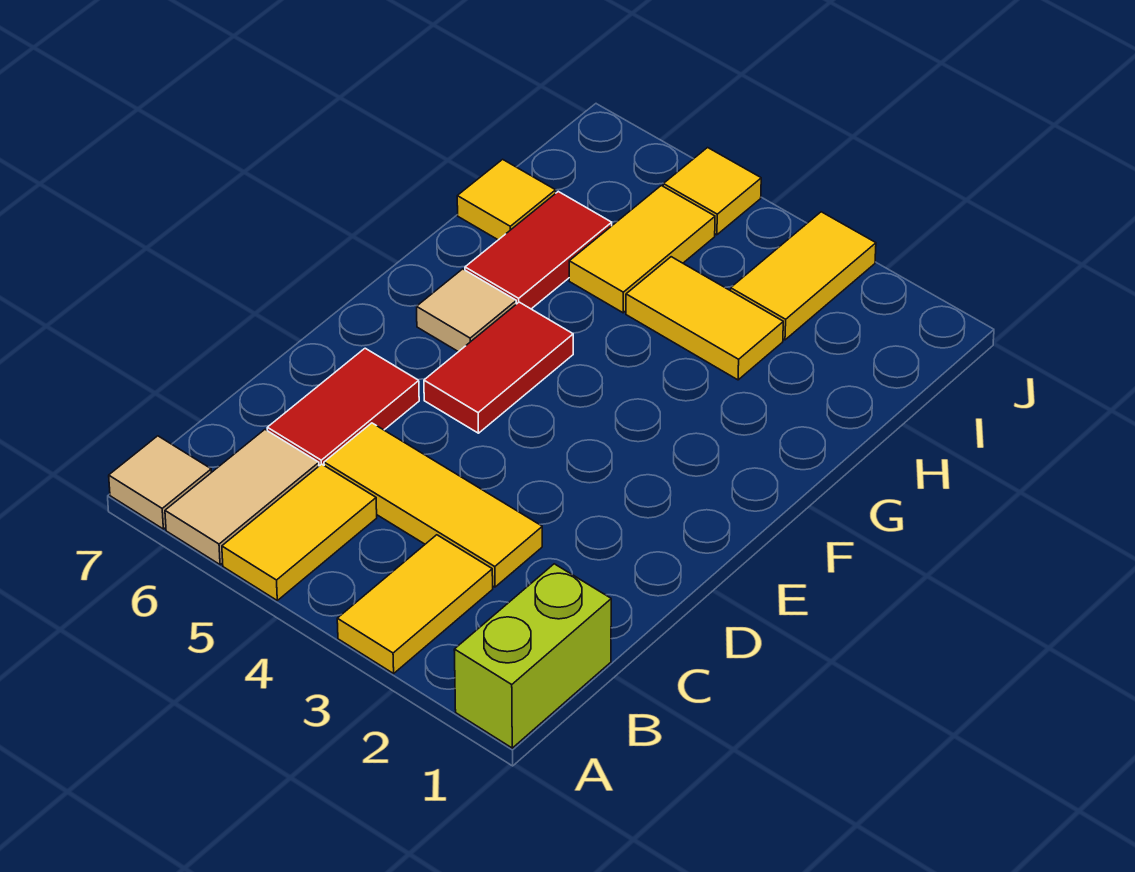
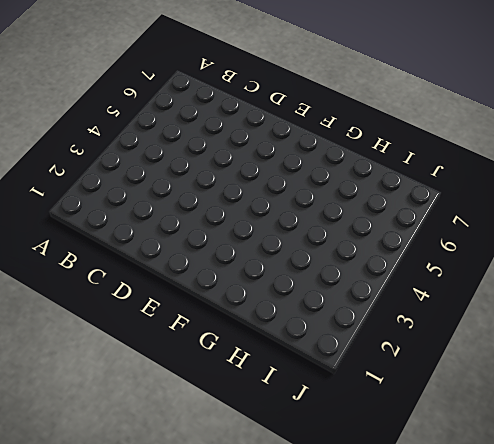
none -> lime brick A1:B1 level 1
none -> yellow tile A3:B3 level 1
none -> yellow tile A5:B5 level 1

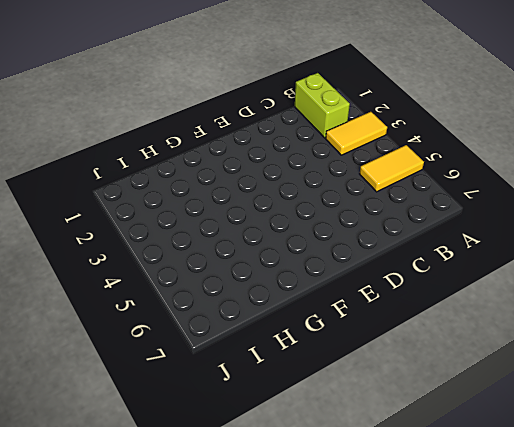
lime brick B1:B2 level 1 -> lime brick A1:B1 level 1
none -> tan tile A6:B6 level 1
none -> tan tile A7 level 1
none -> yellow tile C3:C5 level 1

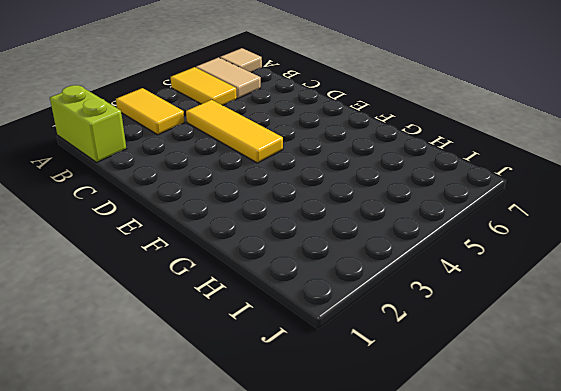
yellow tile C4:E4 level 1 -> yellow tile C3:C5 level 1
none -> red tile C6:D6 level 1
none -> red tile E5:F5 level 1
none -> tan tile F6 level 1

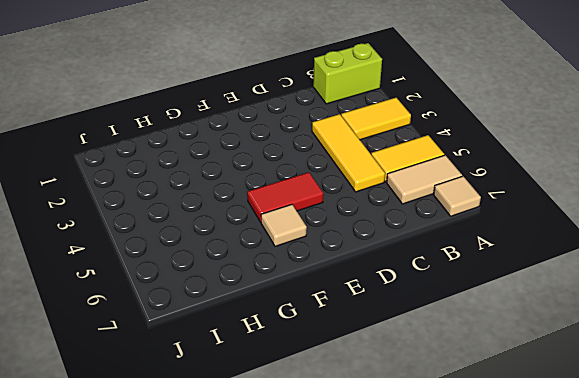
none -> red tile C6:D6 level 1
none -> red tile G6:H6 level 1
none -> yellow tile H3:H4 level 1

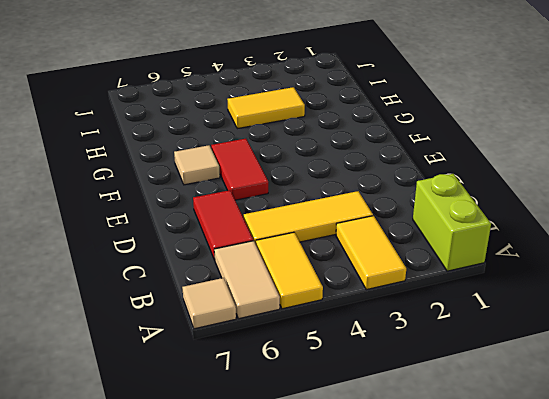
none -> red tile G6:H6 level 1
none -> yellow tile H5:I5 level 1
none -> yellow tile H7 level 1

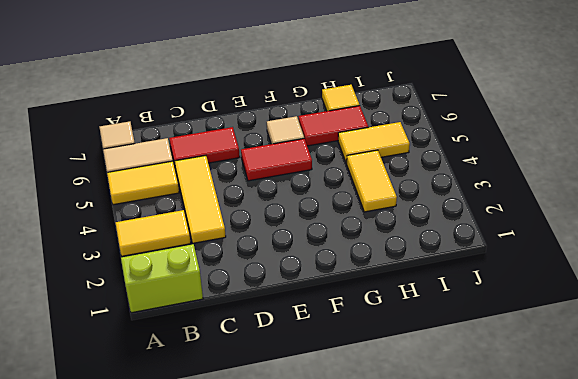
none -> yellow tile I3:J3 level 1
none -> yellow tile J5 level 1

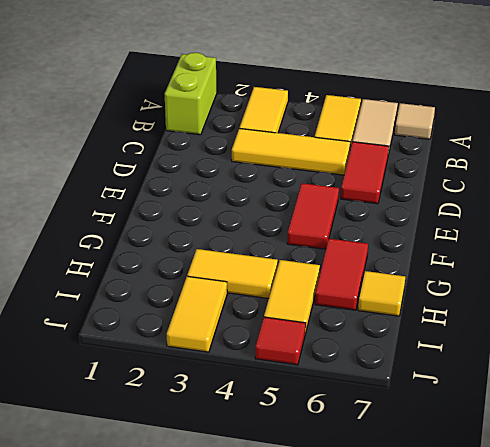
red tile J5 level 1 -> yellow tile J5 level 1
none -> tan tile F6 level 1

